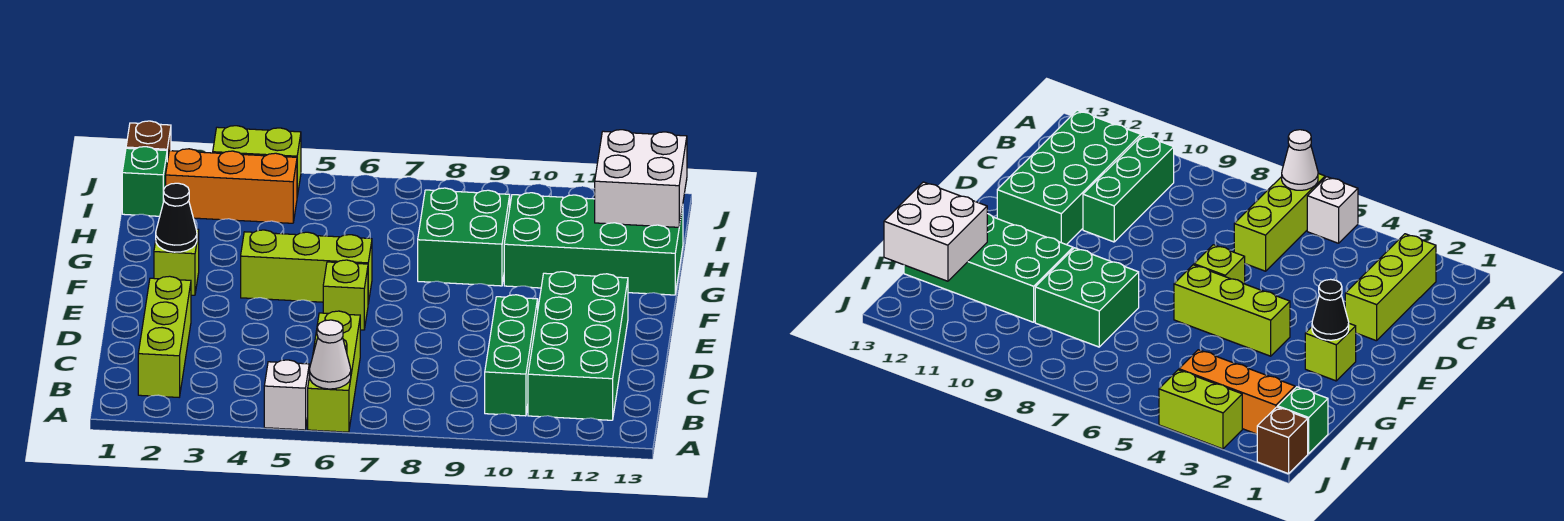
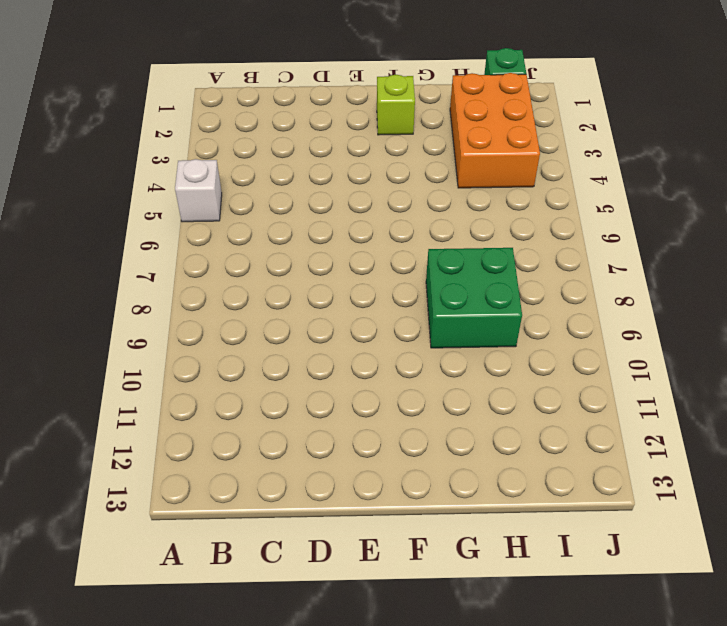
orange brick H2:I4 level 1 -> orange brick I2:I4 level 1
none -> lime brick A6:C6 level 1
none -> lime brick B2:D2 level 1
none -> green brick B10:D10 level 1

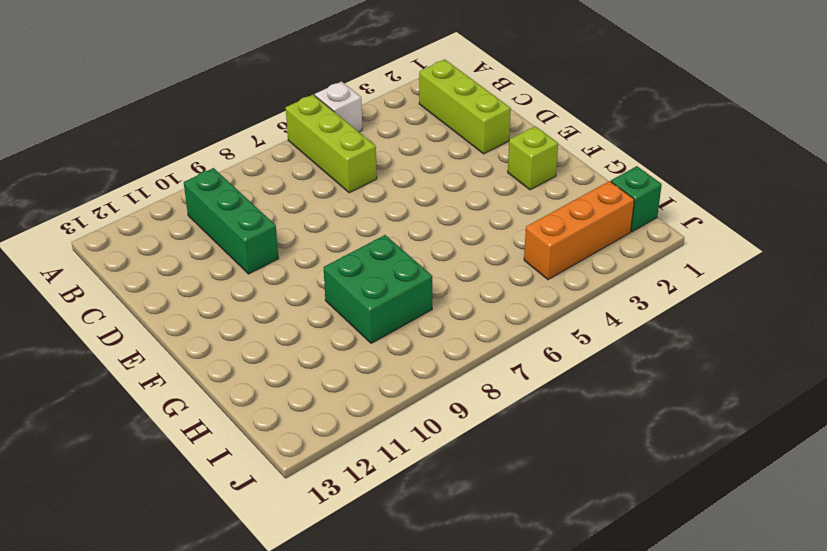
none -> green brick B11:E12 level 1
none -> lime brick E6 level 1
none -> lime brick F4:F6 level 1

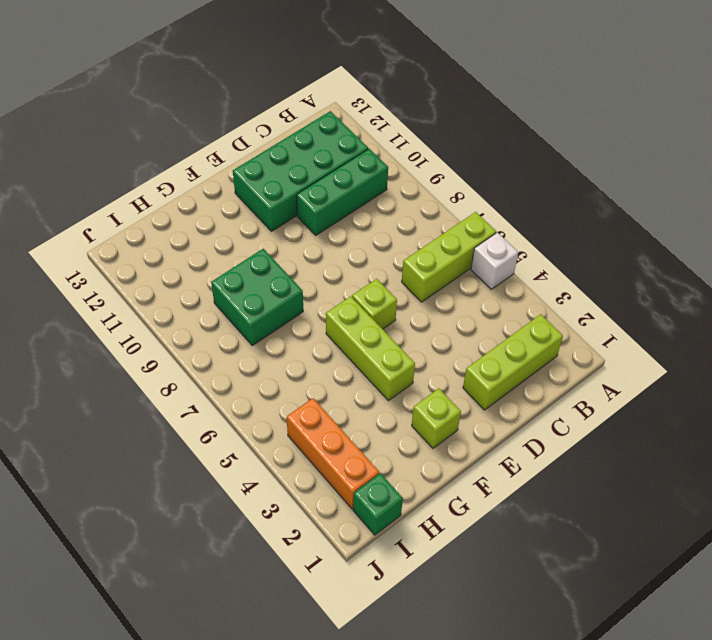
none -> green brick G10:H13 level 1
none -> brown brick J1 level 1
none -> lime brick J3:J4 level 1

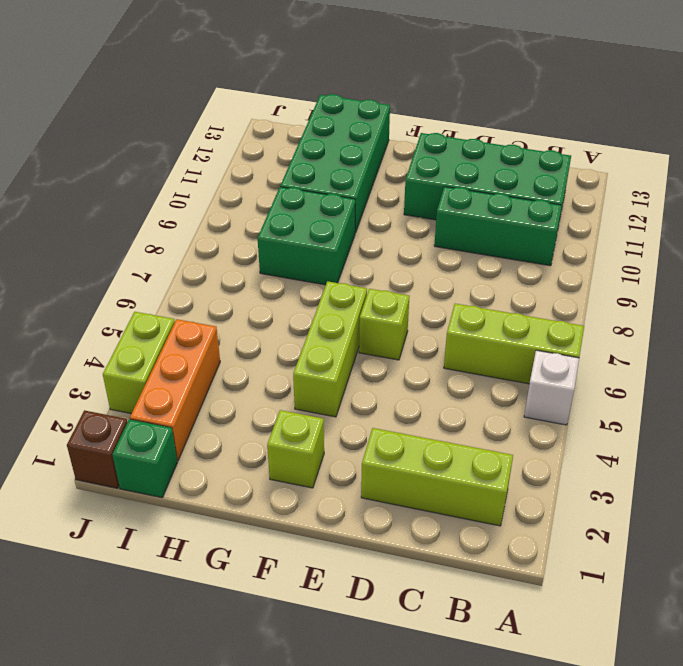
none -> white cone A6 level 2
none -> black cone F2 level 2
none -> white brick H12:I13 level 2

